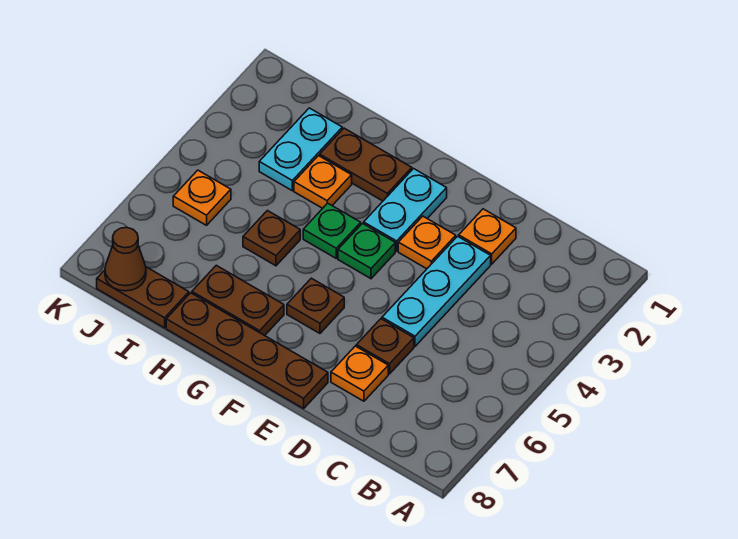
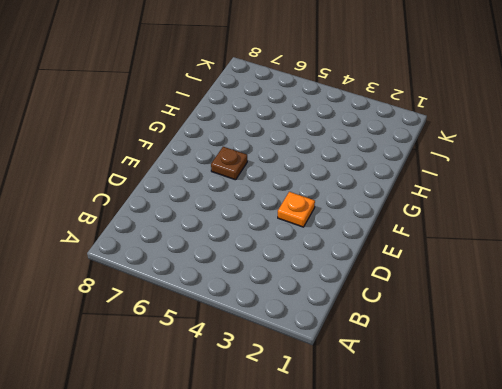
none -> orange plate D2 level 1
none -> cyan plate D3:D5 level 1
none -> brown plate D6 level 1

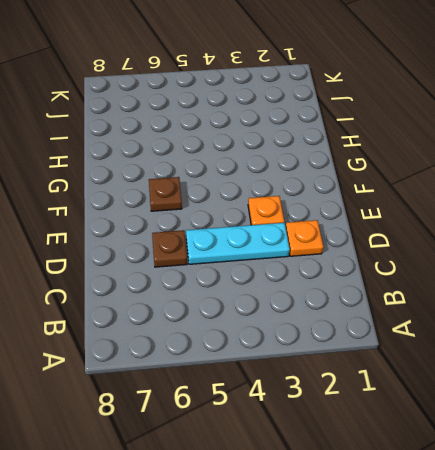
none -> orange plate D7 level 1
none -> brown plate E8:H8 level 1
none -> cyan plate F2:F3 level 1

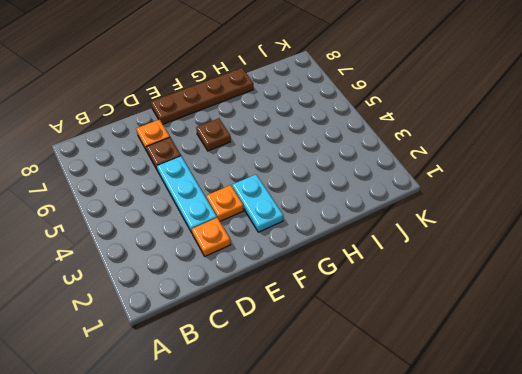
none -> green plate F4 level 1
none -> brown plate G2:H2 level 1
none -> green plate G4 level 1

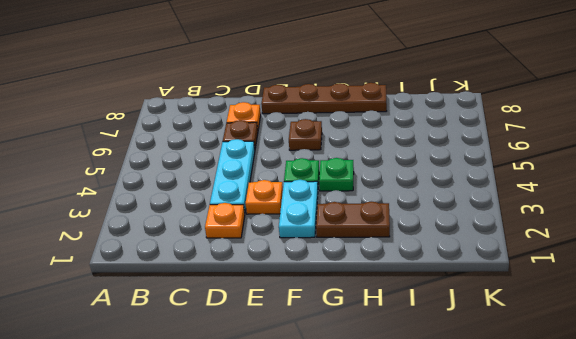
none -> brown plate G7:H7 level 1
none -> orange plate H3 level 1
none -> brown plate H5 level 1

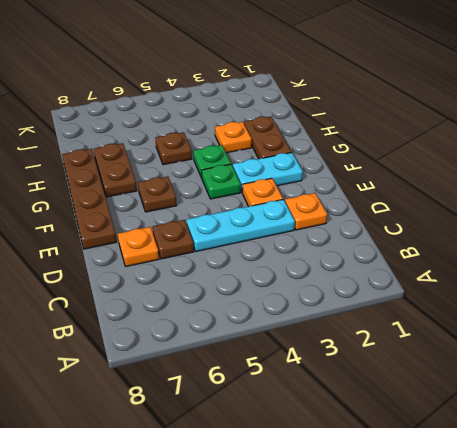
none -> cyan plate I2:I3 level 1
none -> brown plate I8:J8 level 1
none -> orange plate J5 level 1

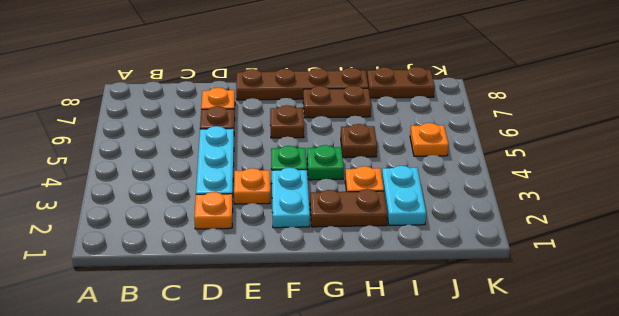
none -> brown cone J8 level 2

